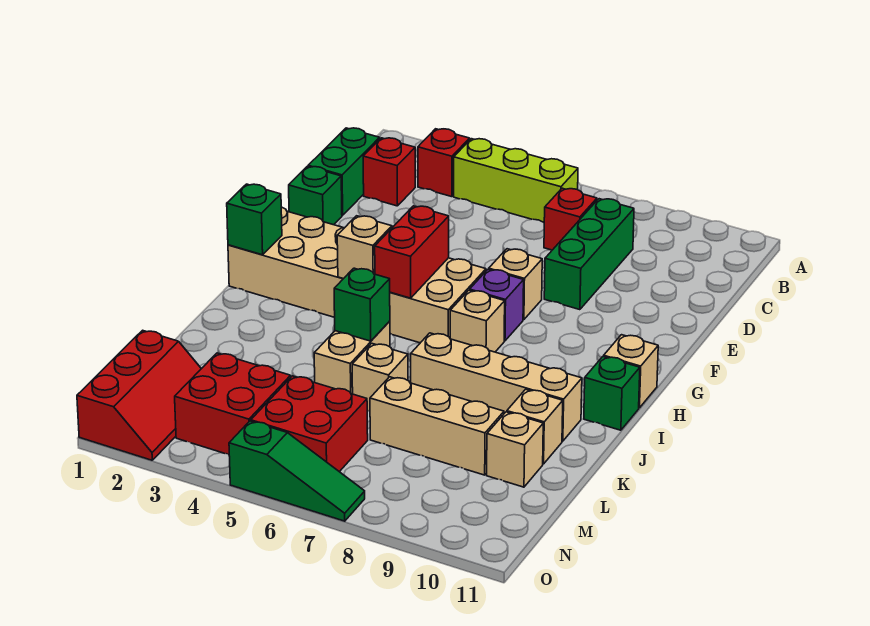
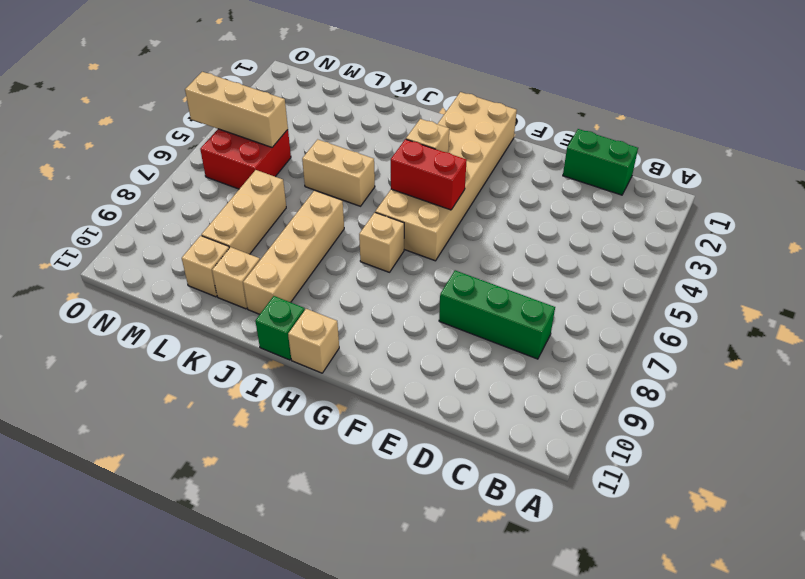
tan brick M5:O5 level 2 -> none
none -> red brick B3 level 1
none -> lime brick B4:B6 level 1
none -> red brick C2 level 1

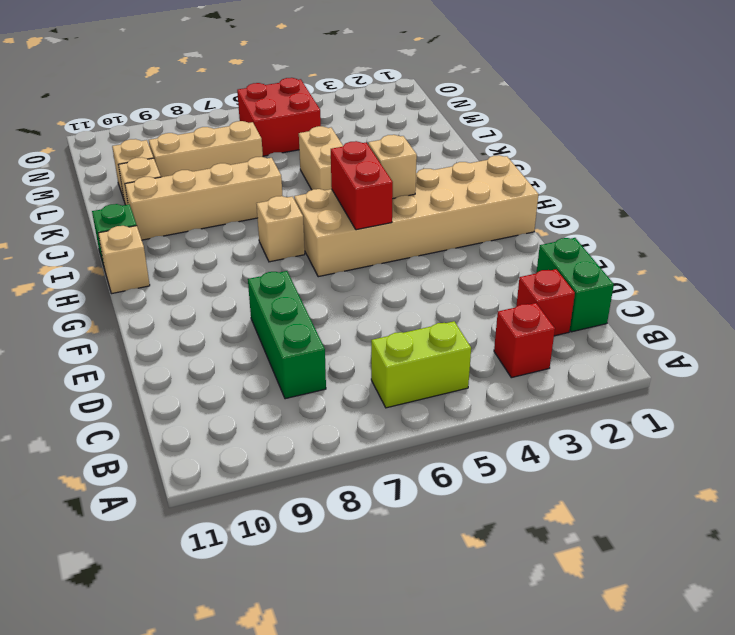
lime brick B5:B6 level 1 -> lime brick B4:B6 level 1
none -> red brick C7 level 1
none -> green brick E1 level 1
none -> tan brick F7 level 1

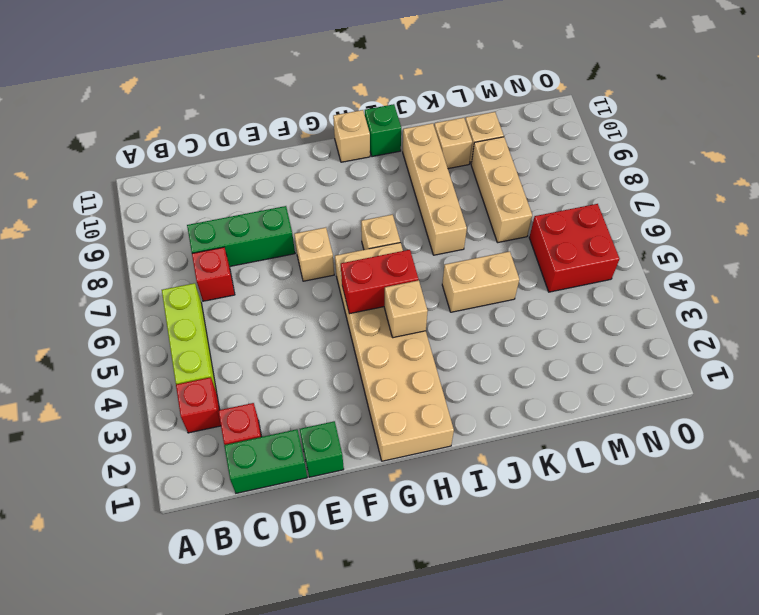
none -> purple brick G7 level 1
none -> tan brick K6 level 1
none -> red slope M1:O2 level 1 top 1

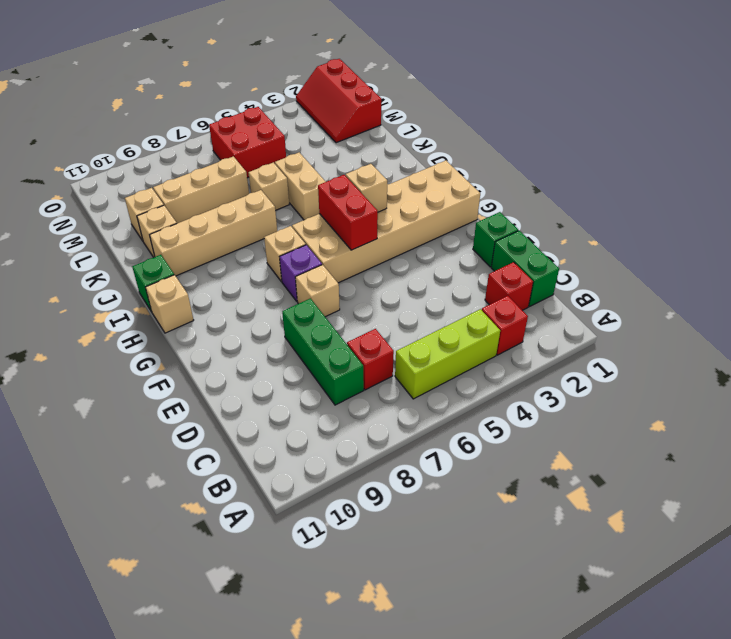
none -> red brick M3:N4 level 1
none -> green slope O5:O7 level 1 top 5
none -> green brick H1 level 2

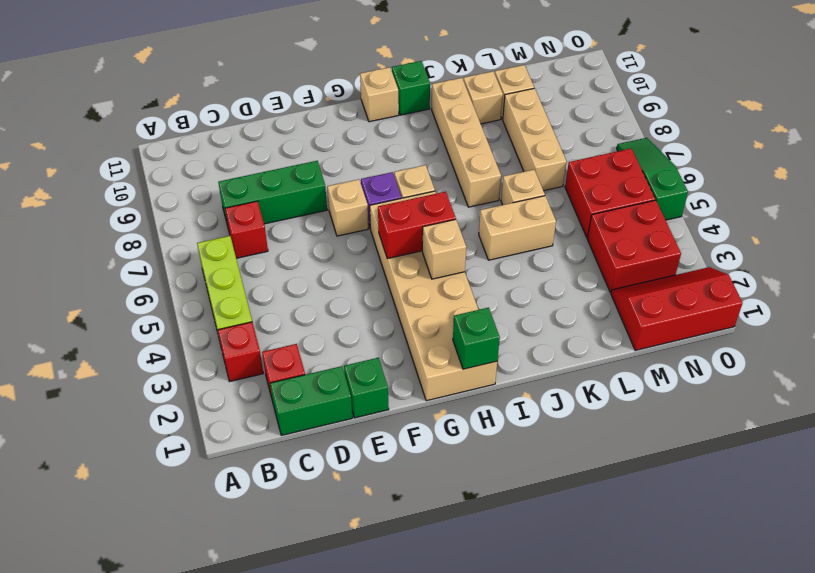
none -> green brick J5 level 2

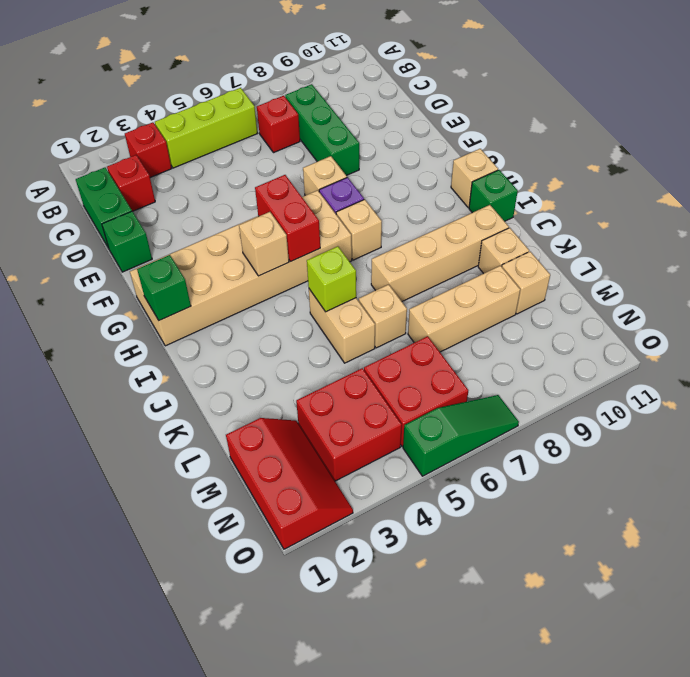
lime brick J5 level 2 -> green brick J5 level 2

